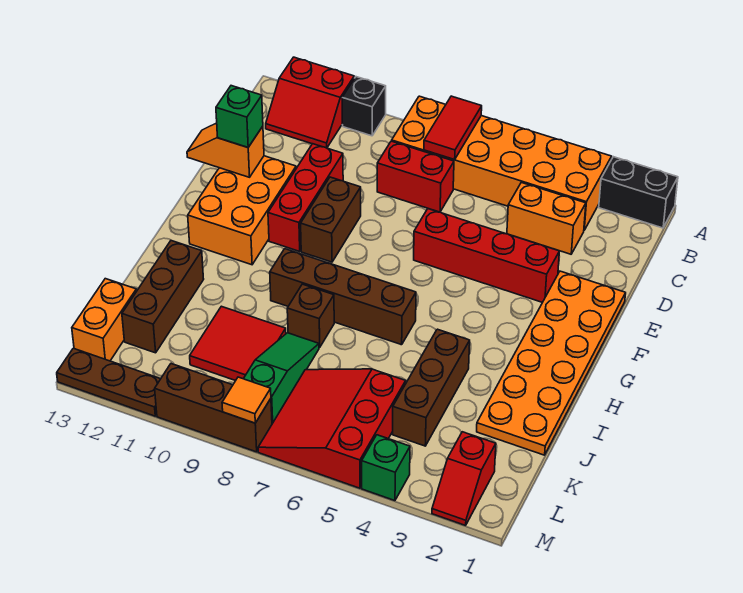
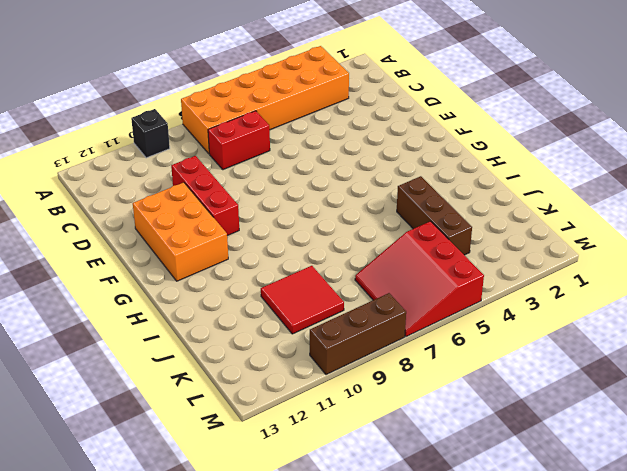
none -> black brick A1:A2 level 1
none -> red slope A11:B12 level 1 top A
none -> orange brick C3:C4 level 1

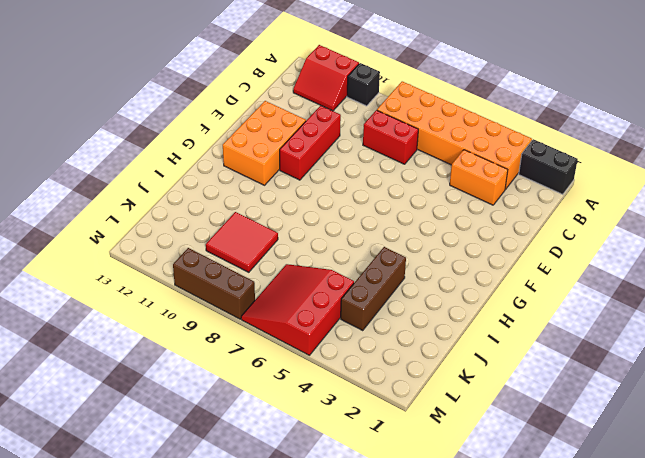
none -> orange plate E1:J2 level 1
none -> red brick E3:E6 level 1
none -> brown brick E9:F9 level 1

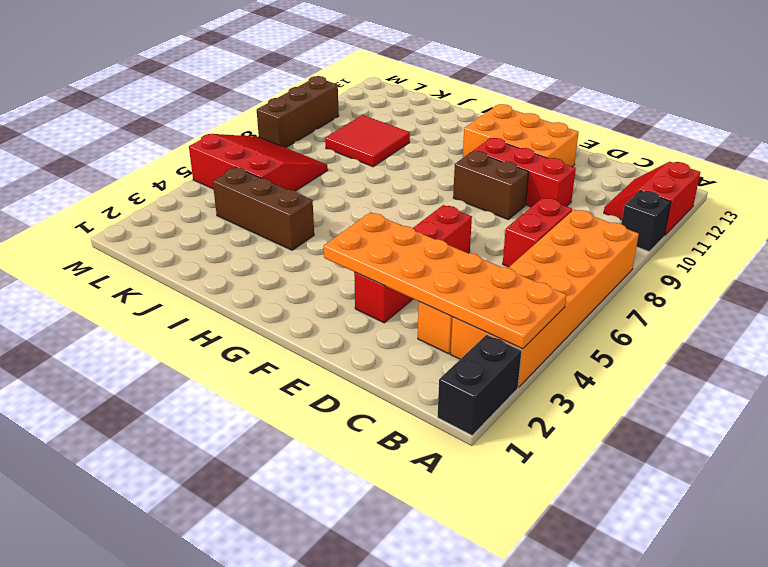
orange plate A3:F4 level 2 -> orange plate E1:J2 level 1
none -> brown brick H6:H9 level 1
none -> brown brick I8 level 1
none -> brown brick I12:K12 level 1

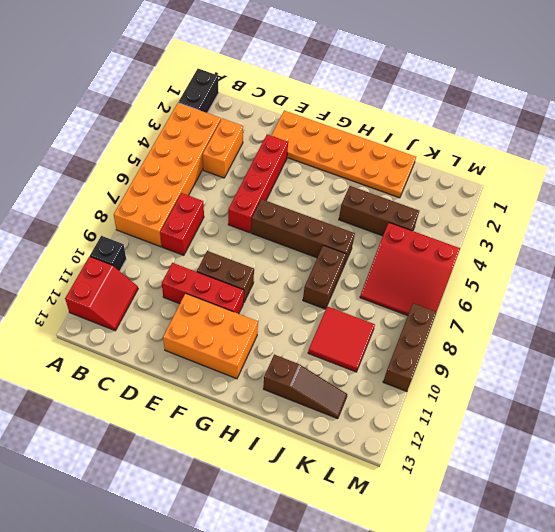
brown brick F6:I6 level 1 -> brown brick H6:H9 level 1
brown brick I7:I8 level 1 -> brown brick I8 level 1
brown slope I12:K12 level 1 top I -> brown brick I12:K12 level 1
none -> green slope J8:L8 level 1 top L
none -> orange brick K13:L13 level 1
none -> red slope L2:M2 level 1 top L

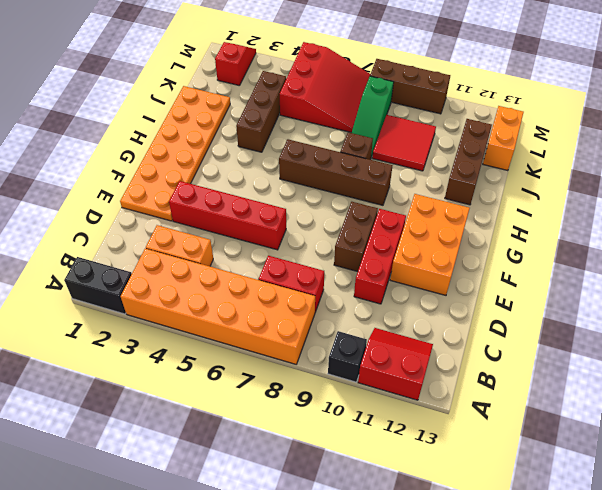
none -> green brick M4 level 1
none -> brown plate M11:M13 level 1
none -> red tile A7:B7 level 2

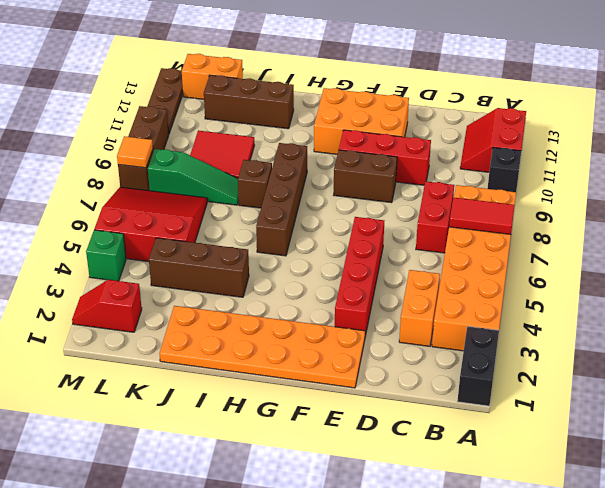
none -> orange slope E12:E13 level 2 top 12
none -> green brick E12 level 3

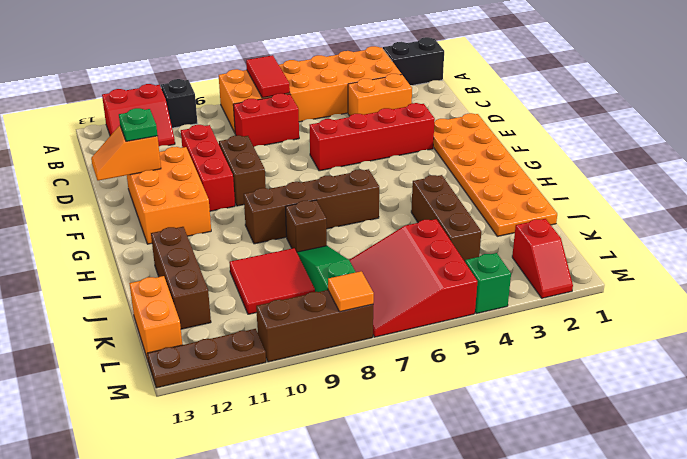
green plate E12 level 3 -> green brick E12 level 3

